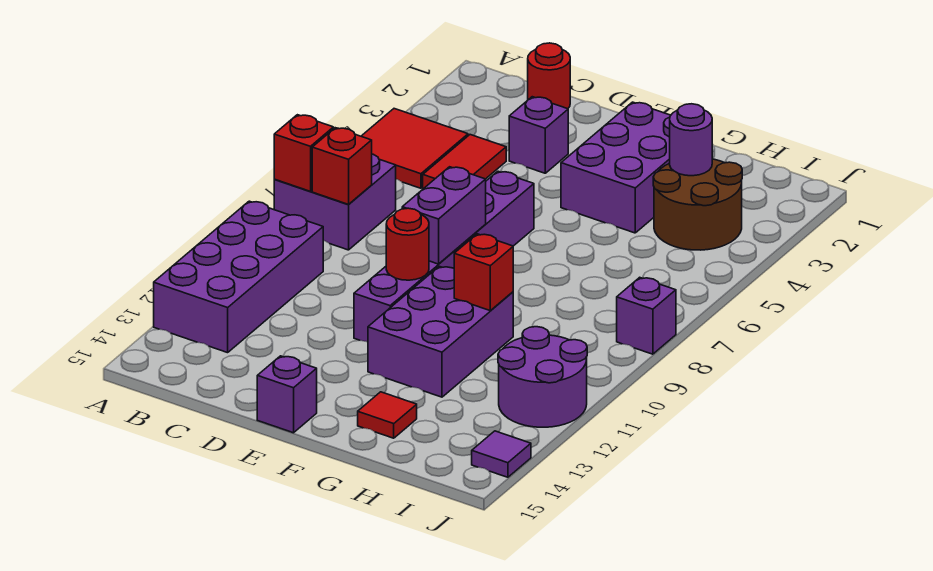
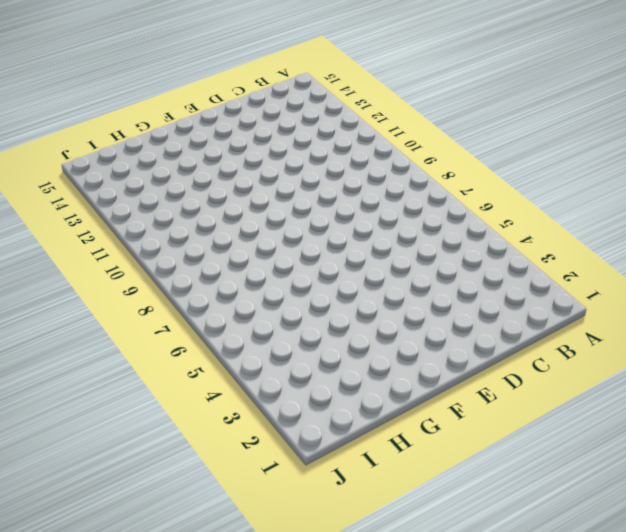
none -> red tile A4:B5 level 1
none -> purple brick A7:B8 level 1
none -> purple brick A10:B13 level 1

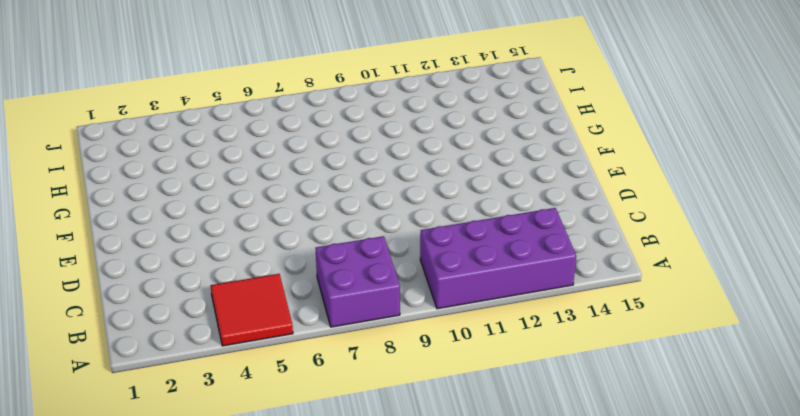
none -> red round brick C1 level 1
none -> red tile C4:C5 level 1
none -> purple brick D3 level 1

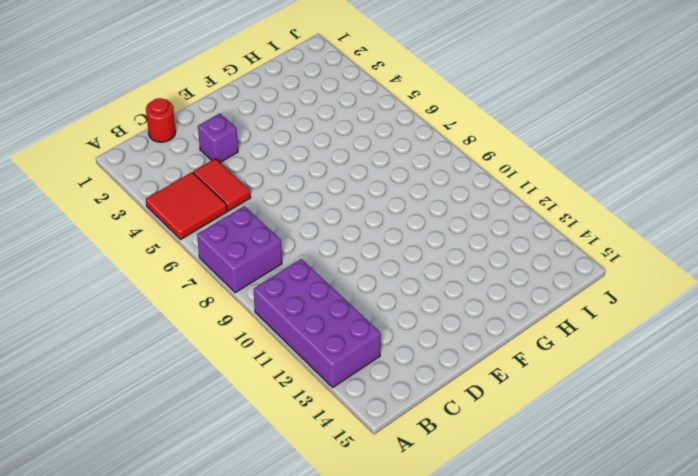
none -> purple brick E6:E11 level 1
none -> purple brick E15 level 1
none -> purple brick F2:G4 level 1

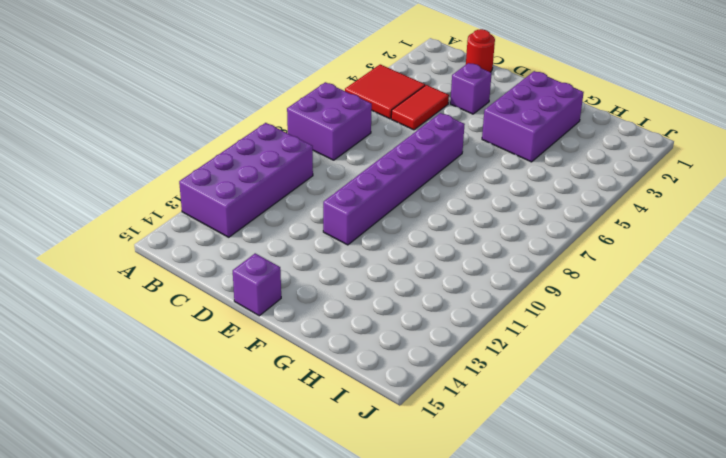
none -> purple brick F10:G12 level 1
none -> red tile G14 level 1
none -> brown round brick H3:I4 level 1

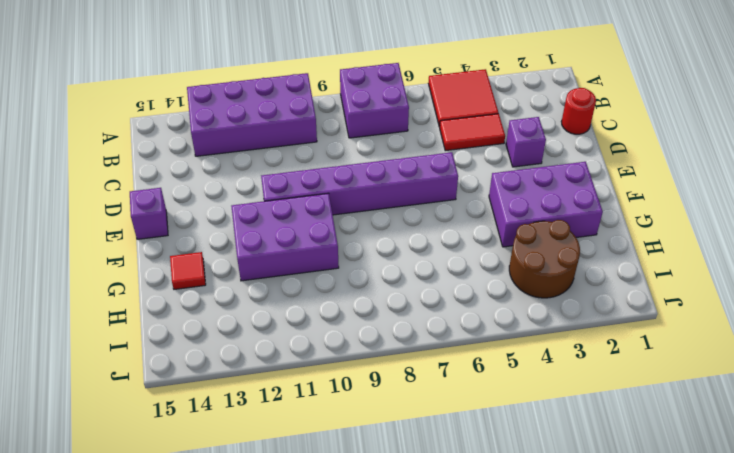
none -> purple round brick I11:J12 level 1
none -> purple brick J8 level 1
none -> purple tile J14 level 1

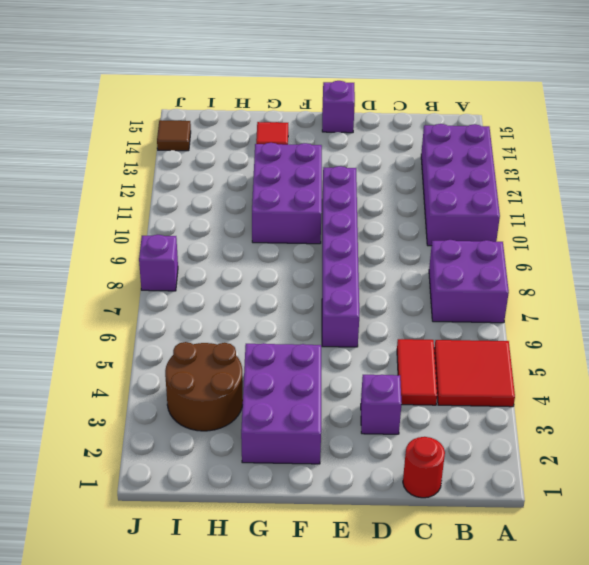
brown tile J14 level 1 -> purple tile J14 level 1
none -> purple round brick I11:J12 level 1
none -> red brick A8 level 2
none -> red brick B8 level 2

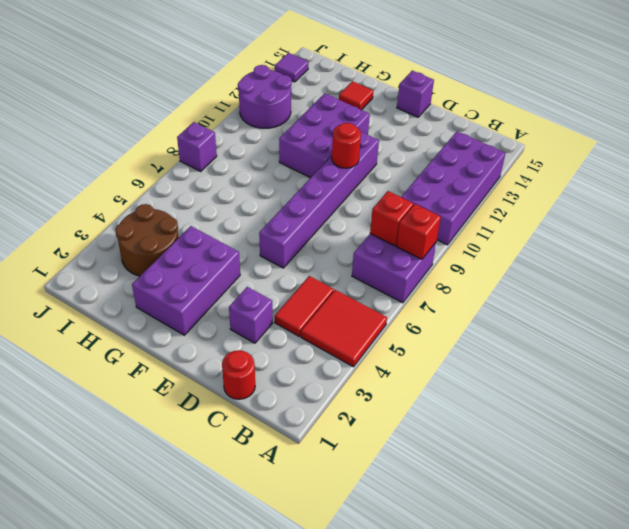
none -> purple brick E8:E9 level 2
none -> red brick G10 level 2
none -> purple round brick H3 level 2

